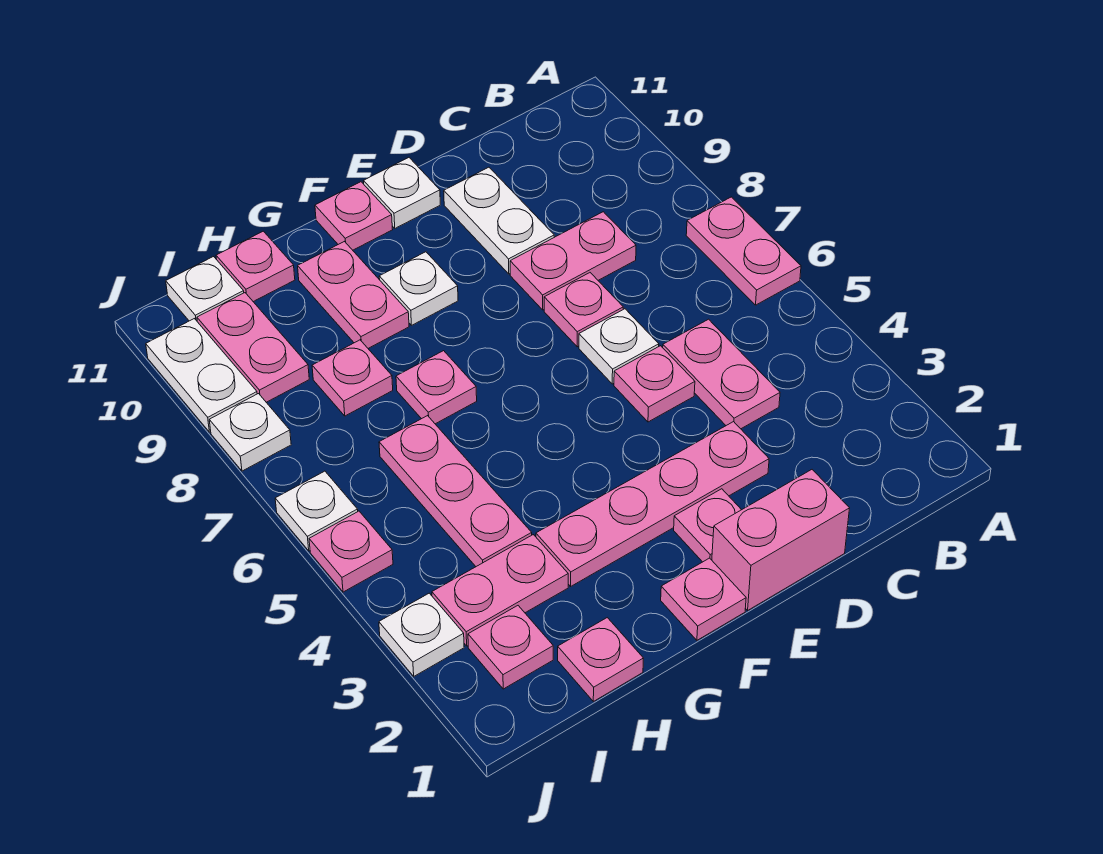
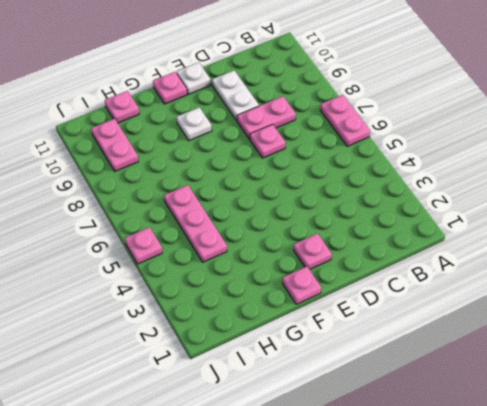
none -> pink plate C4:C5 level 1
none -> pink brick D1:E1 level 1
none -> pink plate D3:G3 level 1

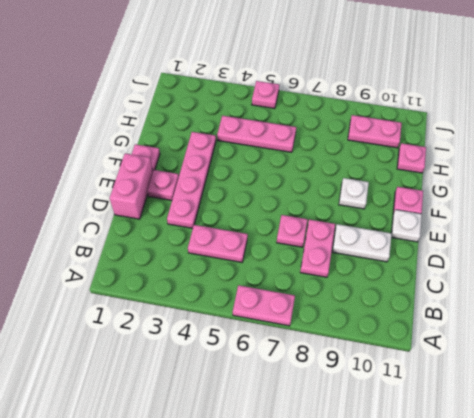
none -> pink plate D5 level 1
none -> white plate D6 level 1
none -> pink plate G7 level 1

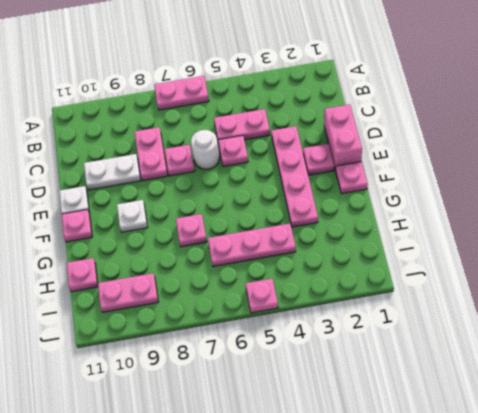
white round brick D6 level 1 -> white plate D6 level 1
none -> pink plate G9:G10 level 1
none -> pink plate H1 level 1
none -> pink plate H3:I3 level 1

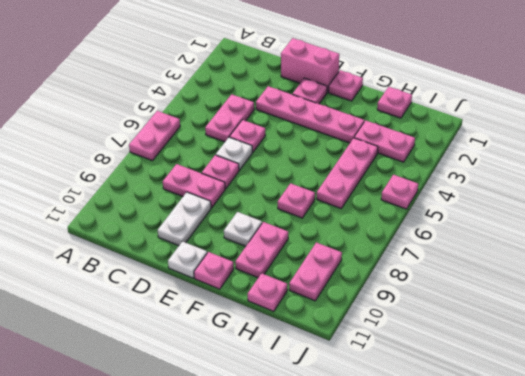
none -> pink plate H8 level 1
none -> pink plate I2 level 1
none -> white plate I11 level 1

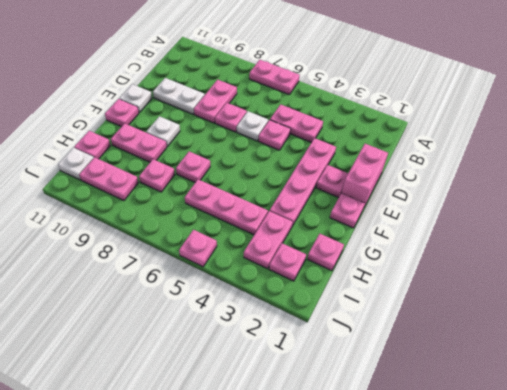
none -> white plate J3 level 1
none -> white plate J6 level 1
none -> white plate J8 level 1

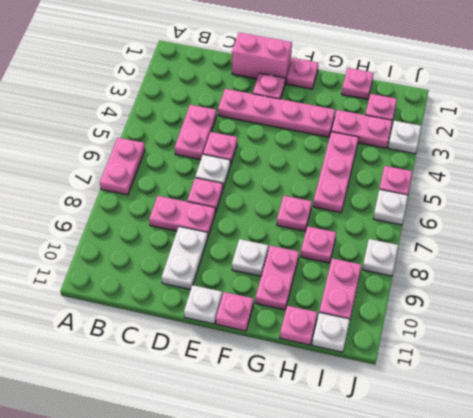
none -> white plate J9:J10 level 1

